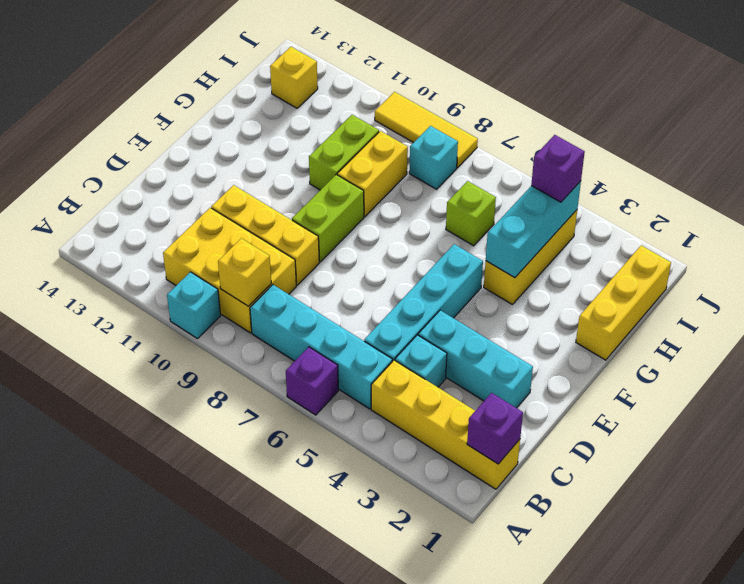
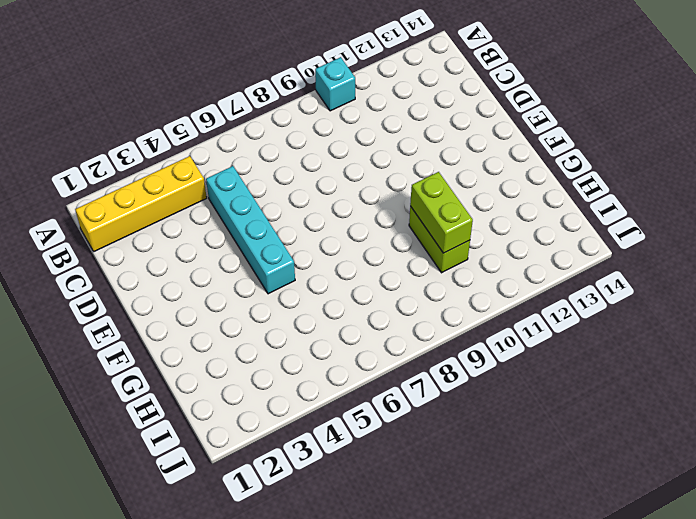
lime brick G10:H10 level 2 -> lime brick E9:F9 level 1
none -> purple brick A6 level 1
none -> cyan brick B5:B8 level 1
none -> yellow brick B9:C11 level 1

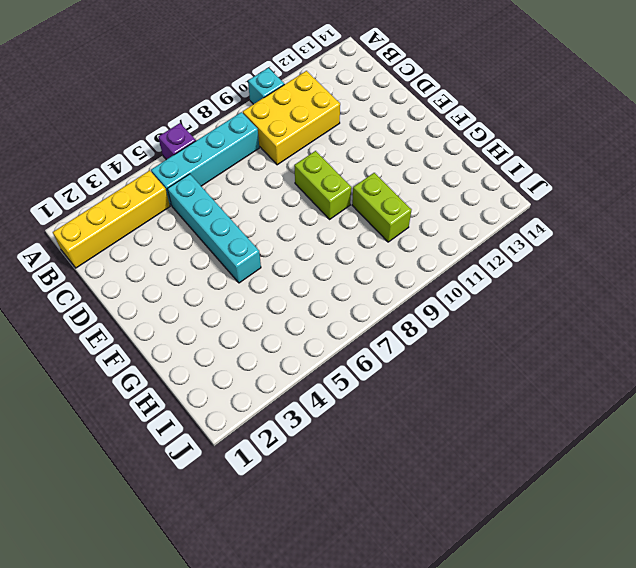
none -> cyan brick C4 level 1
none -> cyan brick D2:D4 level 1
none -> yellow brick D9:D11 level 1

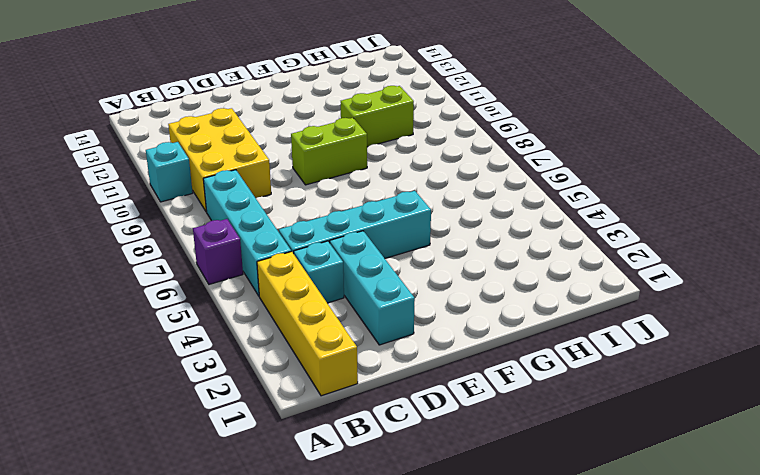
none -> yellow brick D9:D11 level 1
none -> yellow brick G1:I1 level 1
none -> yellow brick G4:I4 level 1

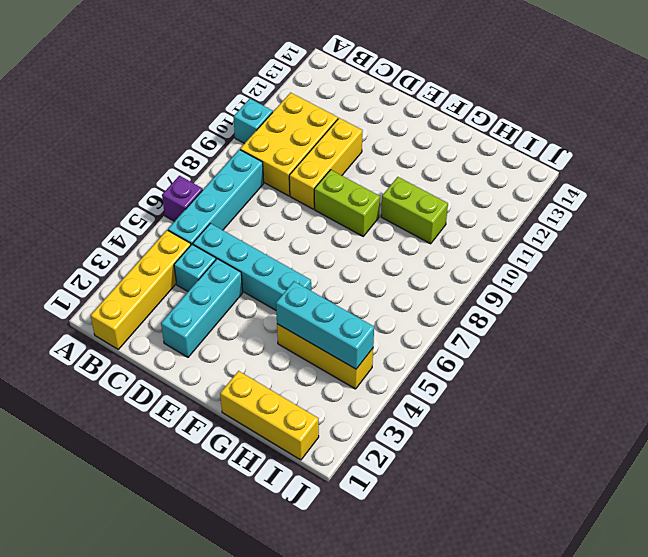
none -> yellow brick G9:H9 level 1
none -> lime brick H6 level 1
none -> cyan brick I8 level 1

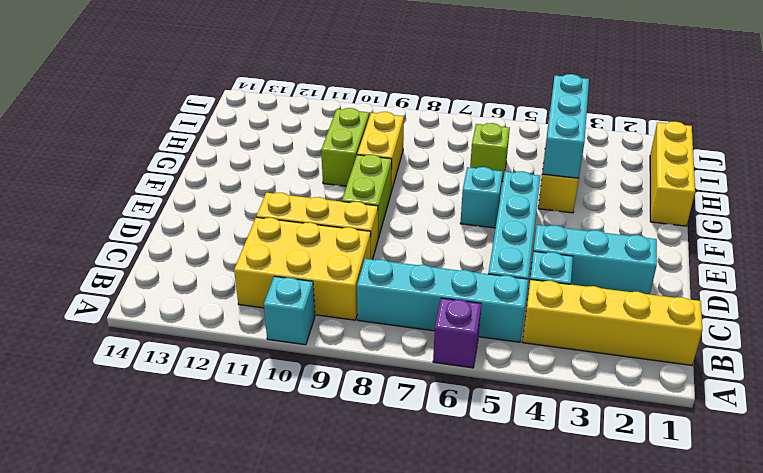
cyan brick F6 level 1 -> cyan brick I8 level 1
none -> yellow brick I13 level 1
none -> yellow tile J8:J10 level 1
none -> purple brick B1 level 2

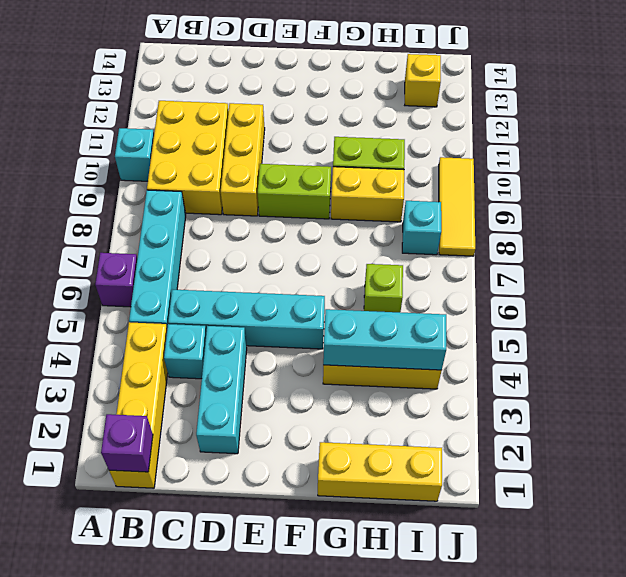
none -> yellow brick B9 level 2
none -> purple brick I4 level 3

